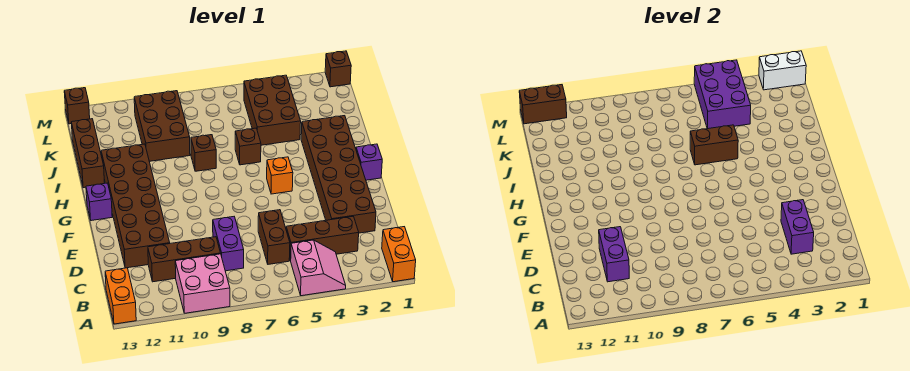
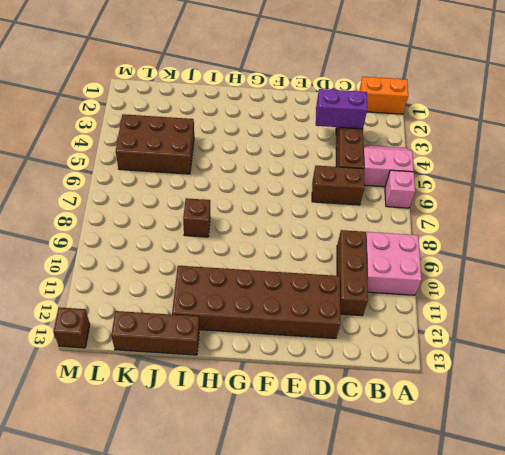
pink brick A6 level 1 -> none
none -> orange brick A13:B13 level 1
none -> purple brick C8:D8 level 1
none -> brown brick D2:I3 level 1

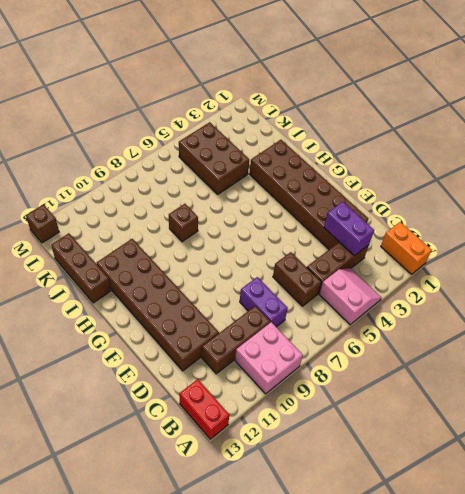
red brick A13:B13 level 1 -> orange brick A13:B13 level 1
none -> purple brick G1 level 1
none -> orange brick G5 level 1
none -> purple brick G13 level 1

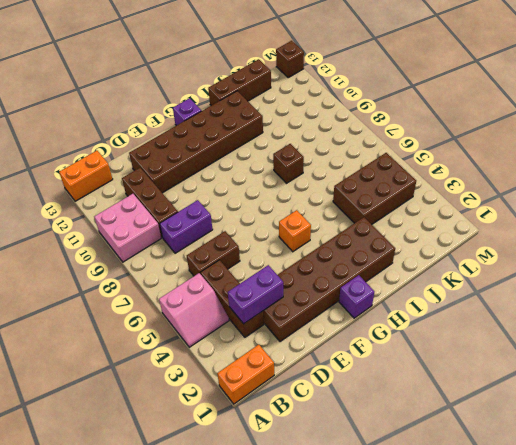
none -> brown brick I6 level 1
none -> brown brick J9:L10 level 1
none -> brown brick M1 level 1

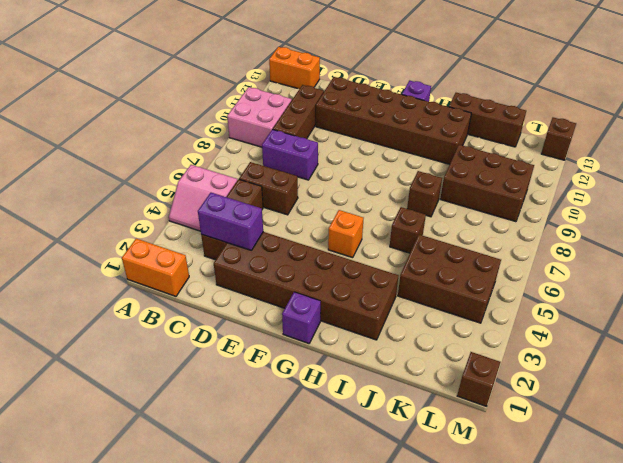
none -> purple brick C11:D11 level 2
none -> brown brick I5:I6 level 2
none -> purple brick K4:M5 level 2

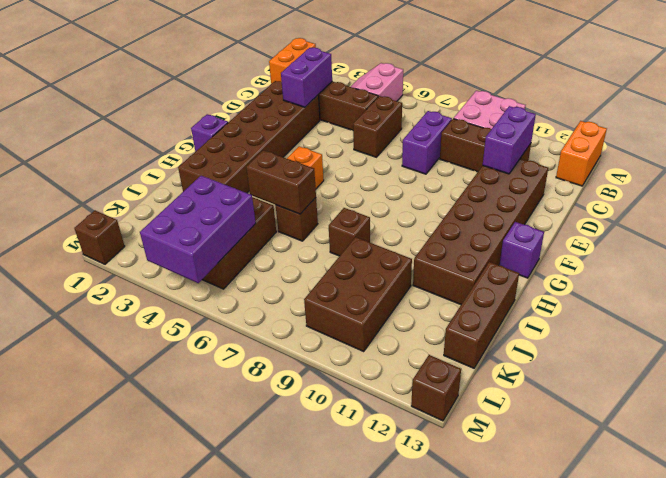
none -> white brick M1:M2 level 2
none -> brown brick M12:M13 level 2

